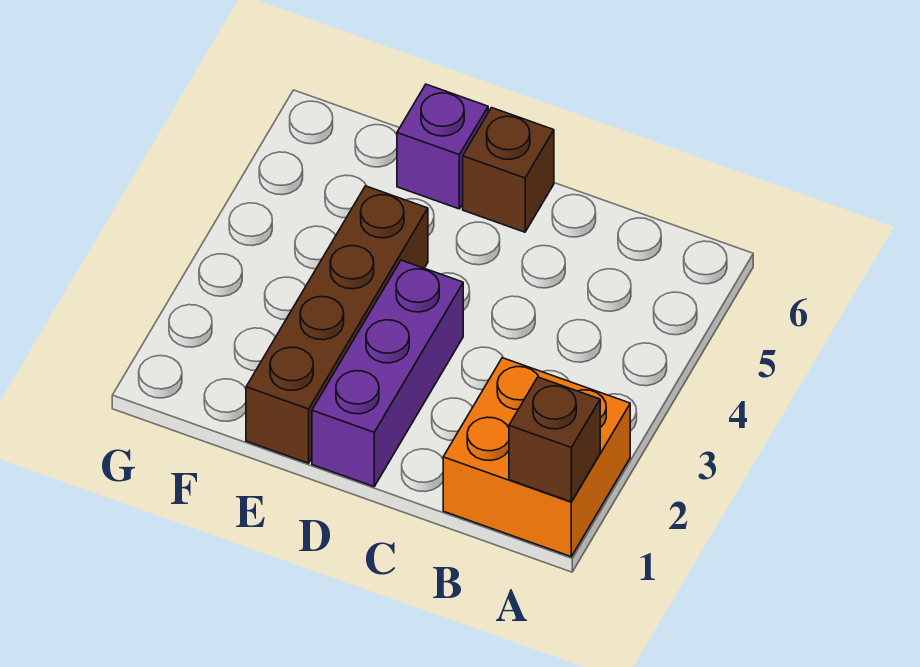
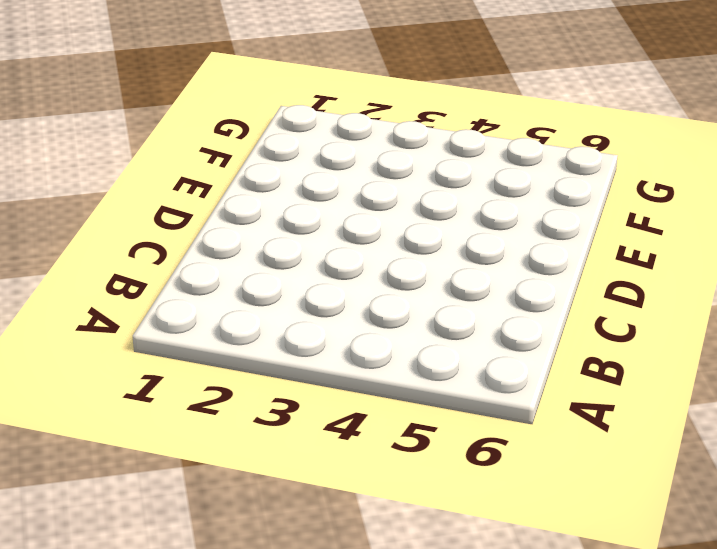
none -> orange brick A1:B2 level 1
none -> purple brick D1:D3 level 1

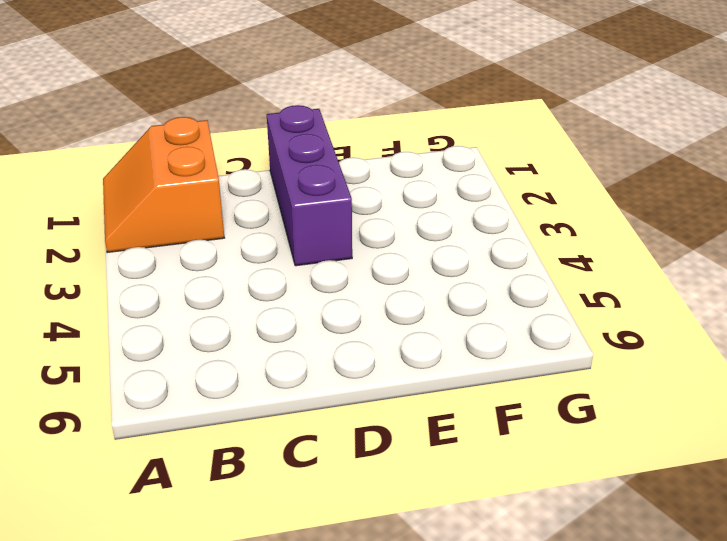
orange slope A1:B2 level 1 top B -> orange brick A1:B2 level 1
none -> brown brick D6 level 1
none -> brown brick E1:E4 level 1

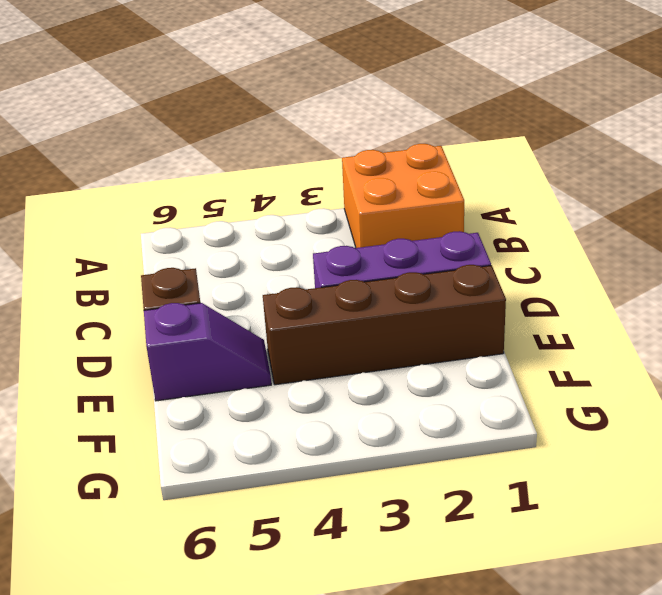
purple slope E5:E6 level 1 top 6 -> purple brick E6 level 1
none -> brown brick A1 level 2

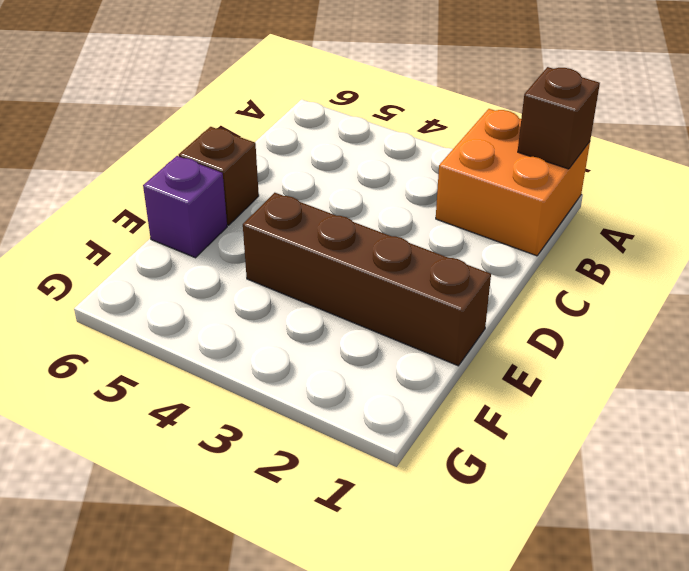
none -> purple brick D1:D3 level 1

